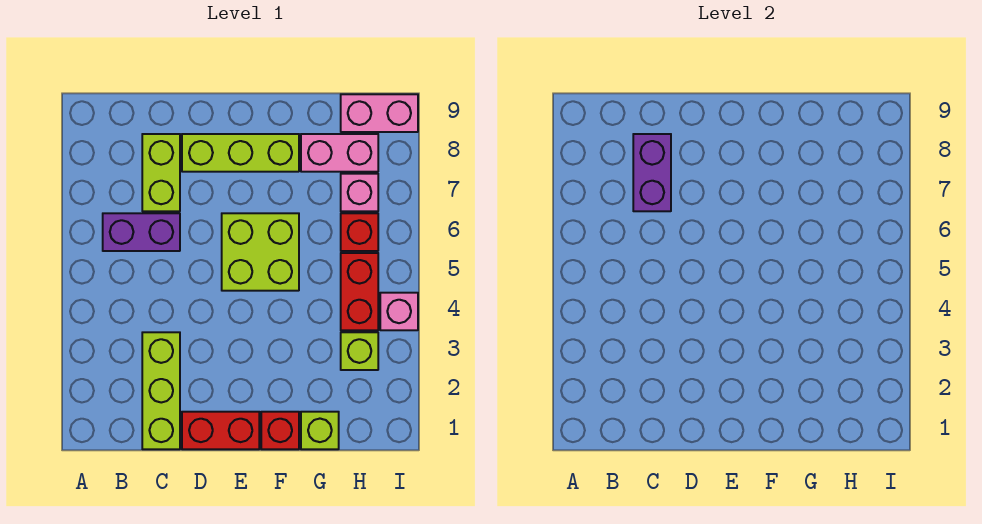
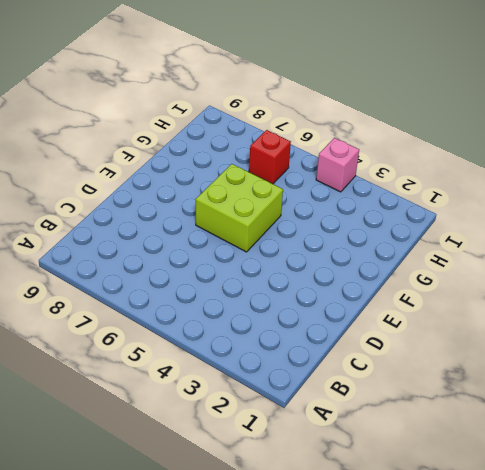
none -> purple brick B6:C6 level 1
none -> lime brick C1:C3 level 1
none -> lime brick C7:C8 level 1

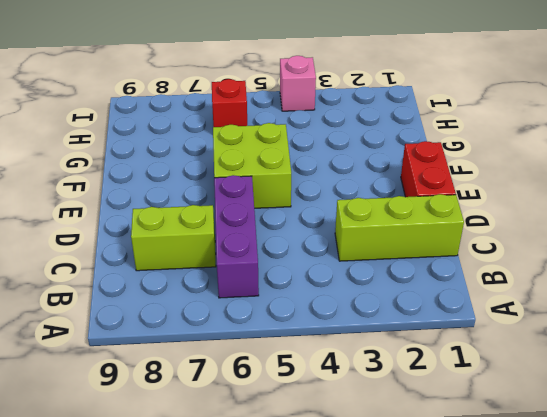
purple brick B6:D6 level 1 -> purple brick B6:C6 level 1
none -> lime brick D8:F8 level 1
none -> red brick F1 level 1
none -> lime brick G1 level 1

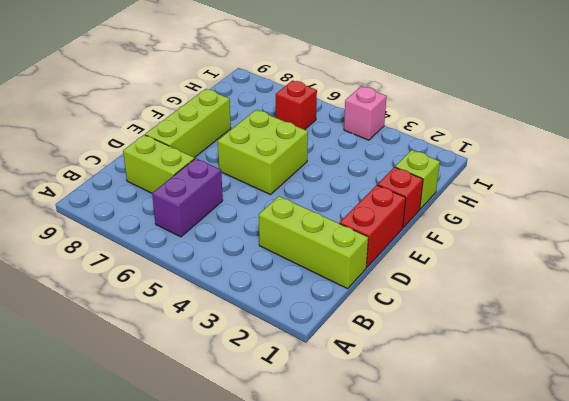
none -> pink brick G8:H8 level 1
none -> lime brick H3 level 1
none -> red brick H4:H5 level 1

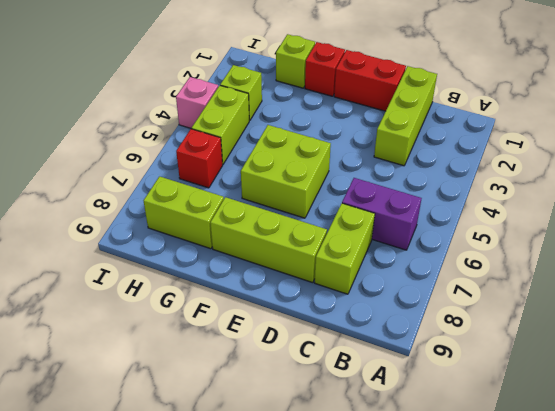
lime brick G8:H8 level 1 -> pink brick G8:H8 level 1
lime brick H4:H5 level 1 -> red brick H4:H5 level 1
none -> pink brick H7 level 1
none -> pink brick H9:I9 level 1
none -> purple brick C7:C8 level 2

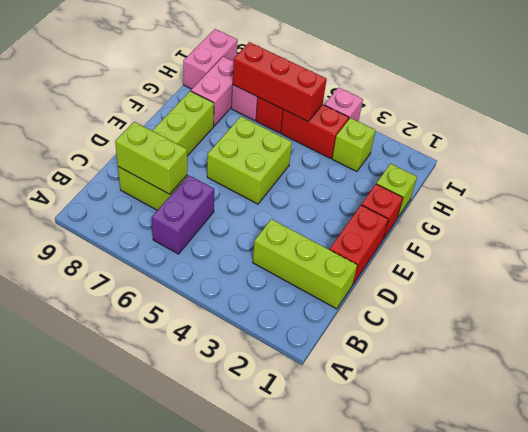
lime brick C7:C8 level 2 -> purple brick C7:C8 level 2
red brick H5:H7 level 2 -> none

